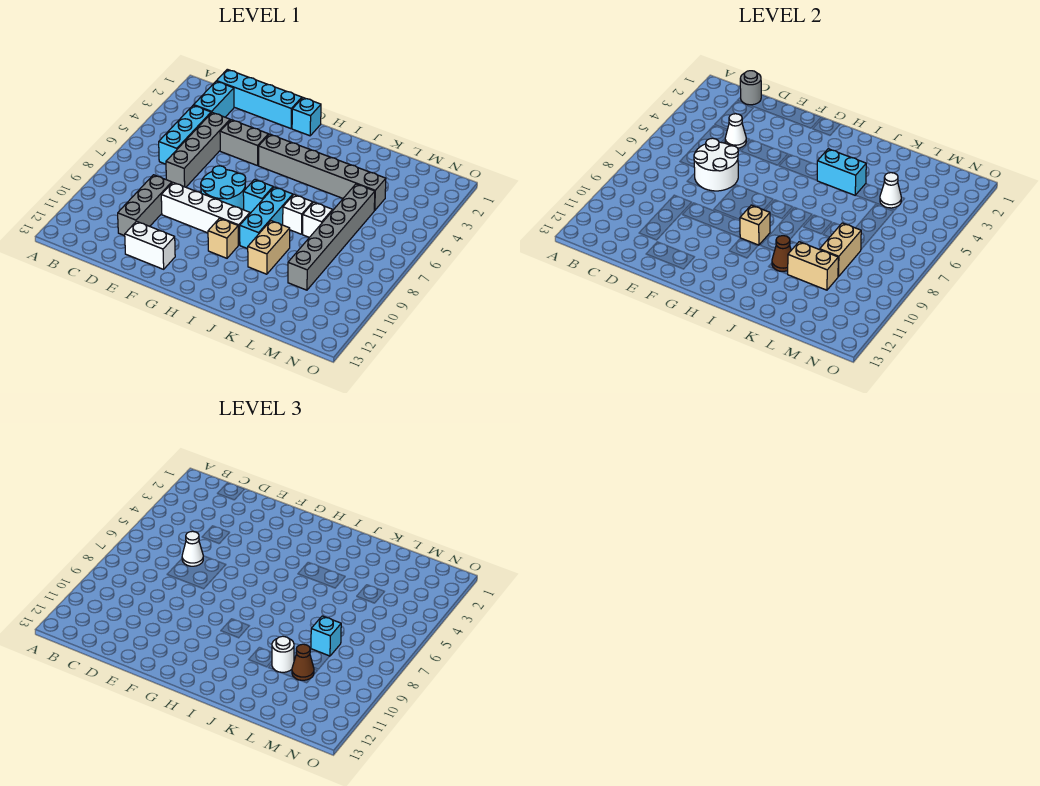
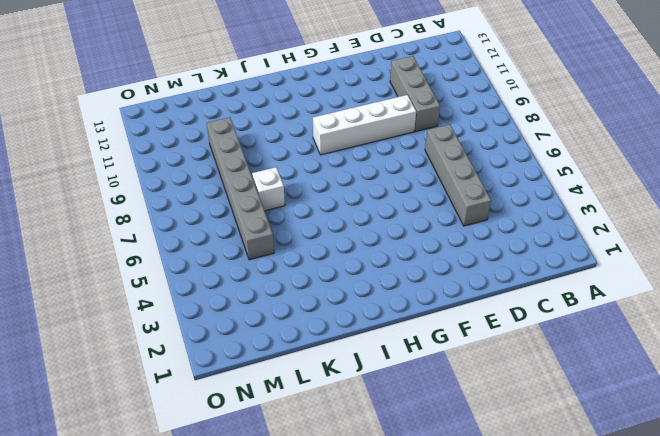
none -> cyan brick C1:F1 level 1
none -> cyan brick C2:C3 level 1
none -> cyan brick C4:C6 level 1
none -> grey brick E4:F4 level 1

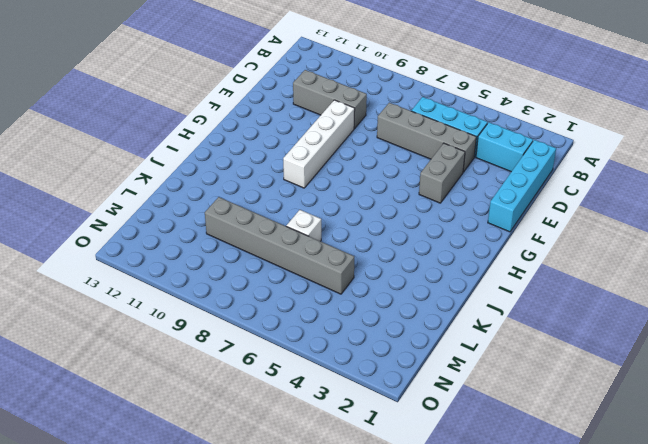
none -> white brick E12:F12 level 1
none -> cyan round brick F7:G8 level 1
none -> cyan brick G1 level 1
none -> grey brick G4:L4 level 1

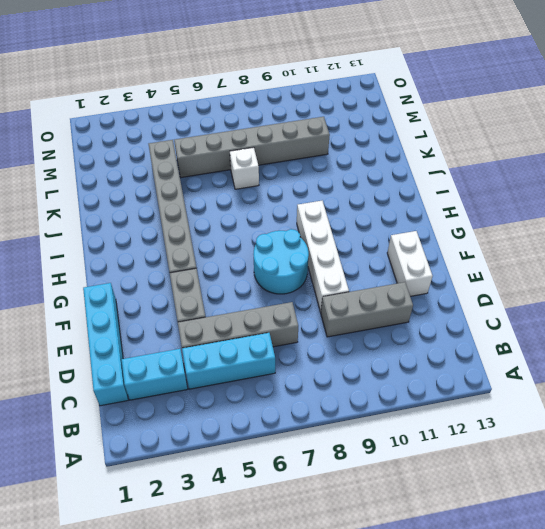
none -> cyan brick G1 level 1
none -> cyan brick H7 level 1
none -> tan brick H10 level 1
none -> cyan brick I7:I9 level 1

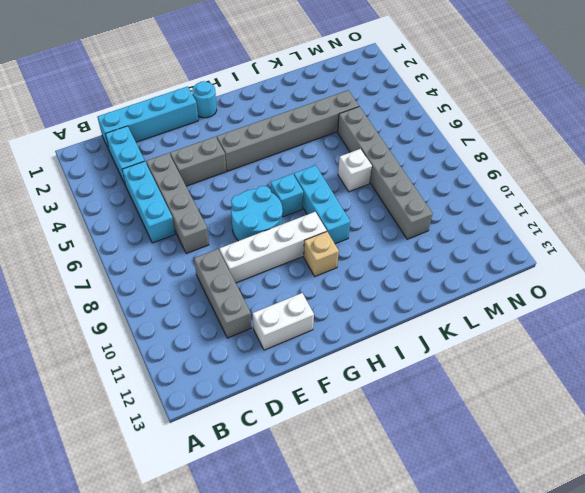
cyan round brick G1 level 1 -> cyan brick G1 level 1
none -> white brick J7 level 1
none -> tan brick J9:J10 level 1
none -> grey round brick C1 level 2
none -> white cone D4 level 2

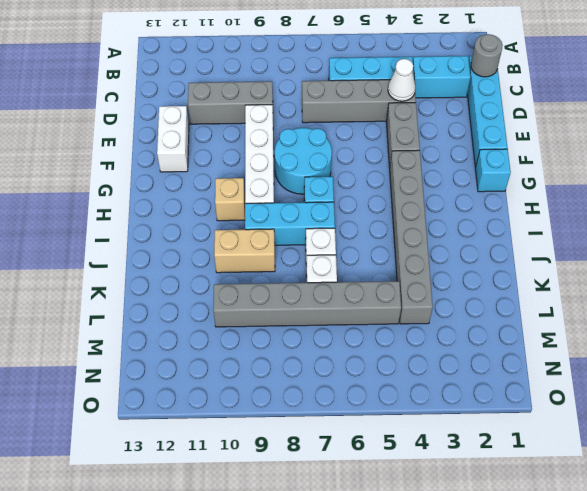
none -> white round brick D6:E7 level 2
none -> tan brick H9 level 2
none -> cyan brick I4:J4 level 2
none -> brown cone J10 level 2

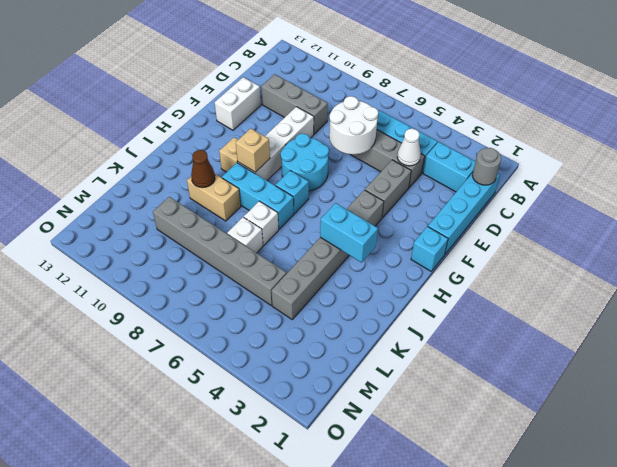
cyan brick I3:I4 level 2 -> cyan brick I4:J4 level 2
none -> tan brick K10:L10 level 2
none -> white cone L4 level 2
none -> tan brick L8:L9 level 2
none -> white cone D6 level 3

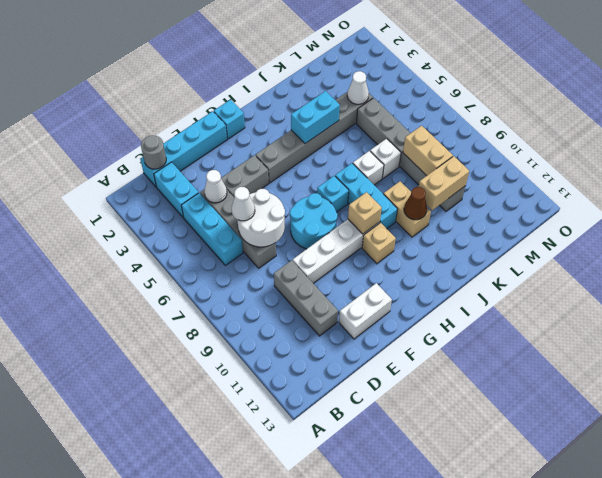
none -> white round brick K10 level 3
none -> cyan brick L8 level 3
none -> brown cone L10 level 3

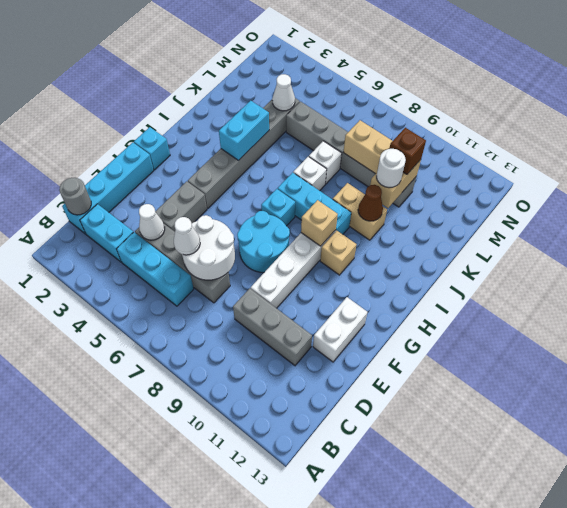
brown brick L10 level 3 -> brown cone L10 level 3
none -> cyan brick L8 level 3

